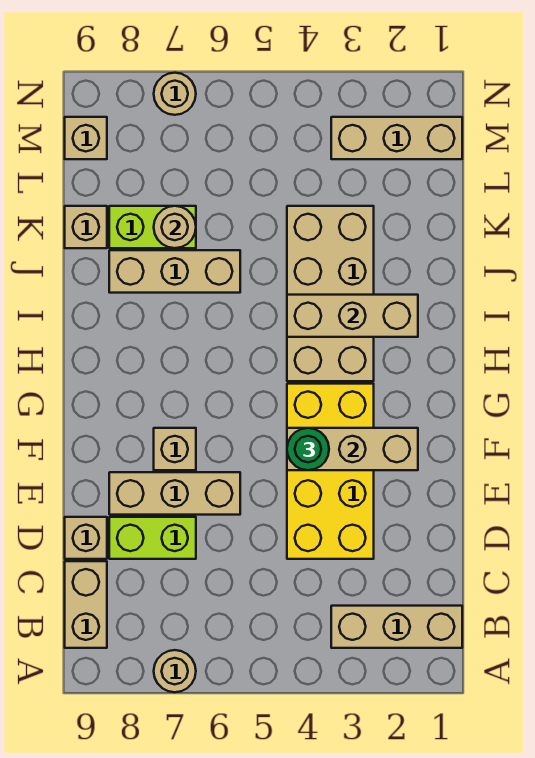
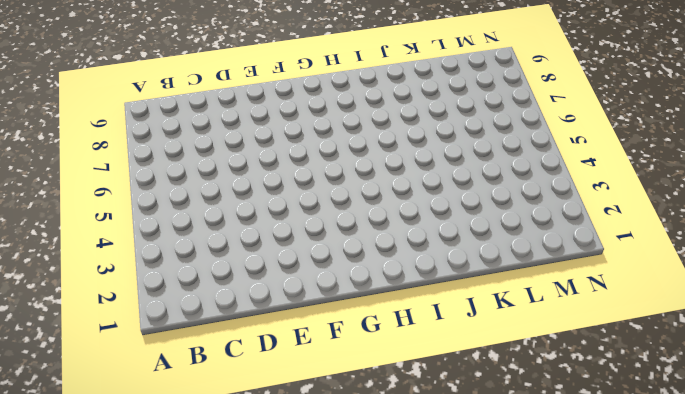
none -> tan round brick A7 level 1
none -> tan brick B1:B3 level 1
none -> tan brick B9:C9 level 1

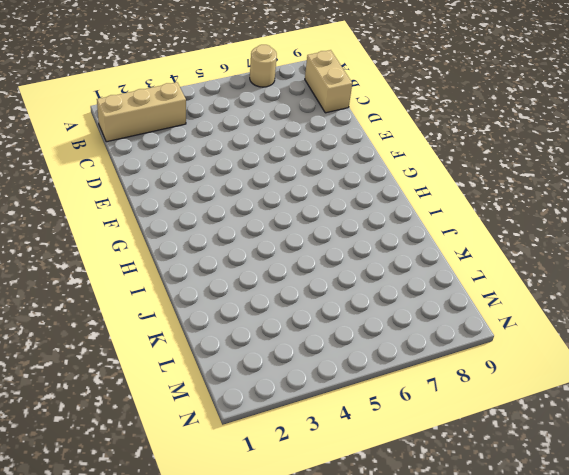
none -> yellow brick D3:G4 level 1
none -> lime brick D7:D8 level 1
none -> tan brick D9 level 1

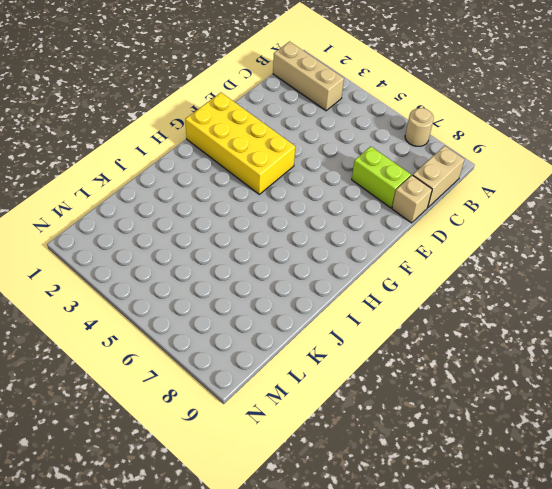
yellow brick F1:G4 level 1 -> yellow brick D3:G4 level 1
none -> tan brick E6:E8 level 1
none -> tan brick F7 level 1
none -> tan brick H3:K4 level 1

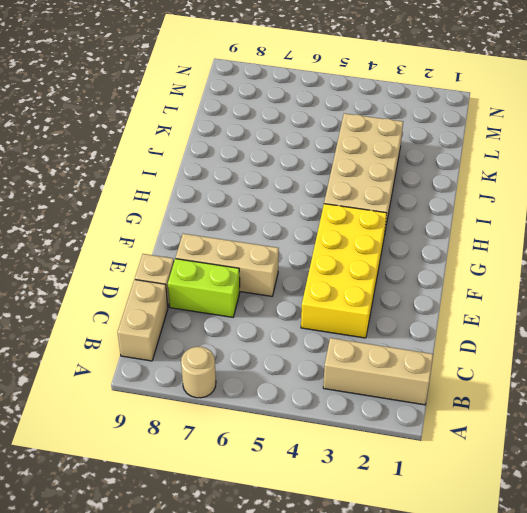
none -> tan brick F7 level 1
none -> tan brick J6:J8 level 1
none -> lime brick K7:K8 level 1

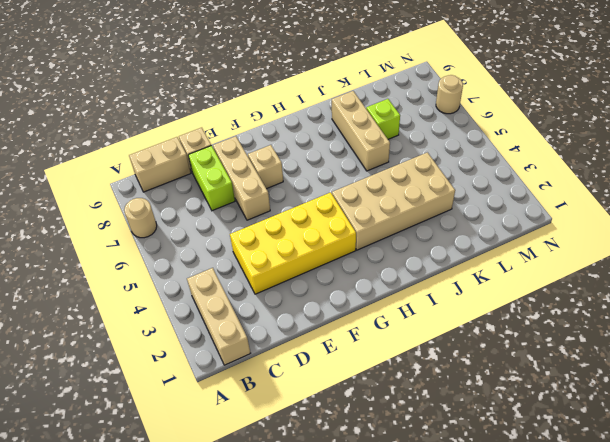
lime brick K7 level 1 -> lime brick K7:K8 level 1
none -> tan brick K9 level 1
none -> tan brick M1:M3 level 1
none -> tan brick M9 level 1

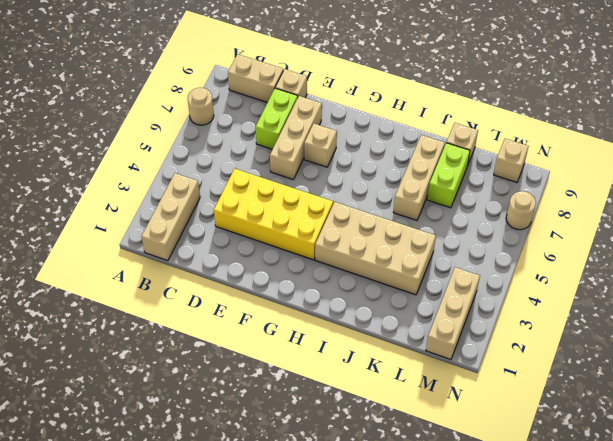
none -> tan brick F2:F4 level 2
none -> tan brick I2:I4 level 2
none -> tan round brick K7 level 2

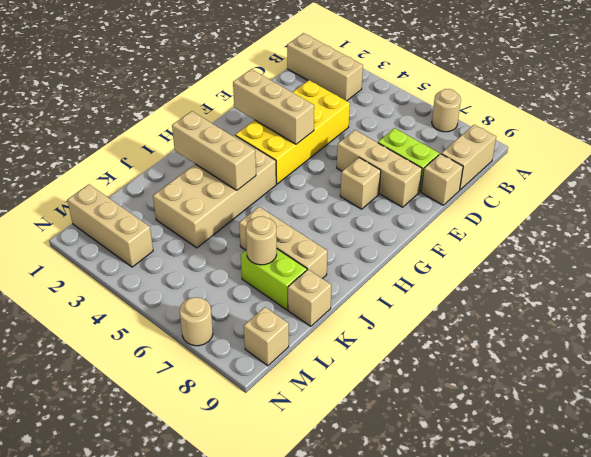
none -> green round brick F4 level 3

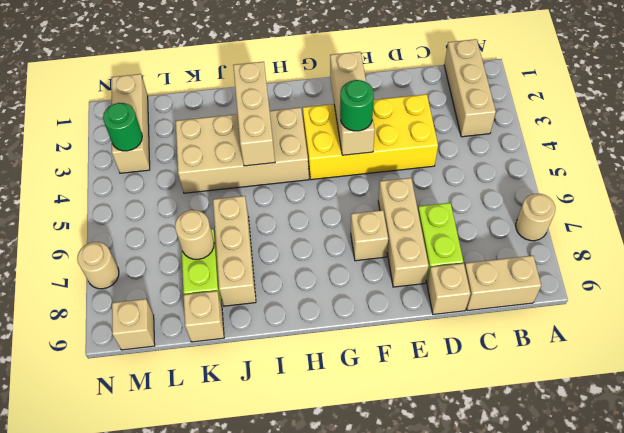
green round brick M3 level 2 -> none

